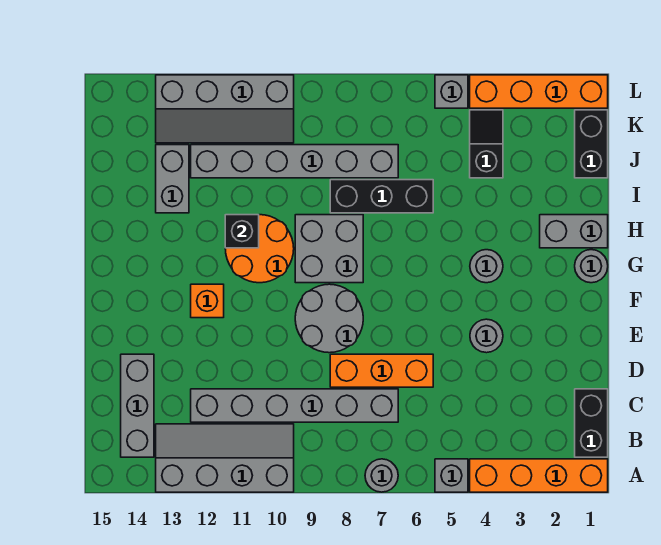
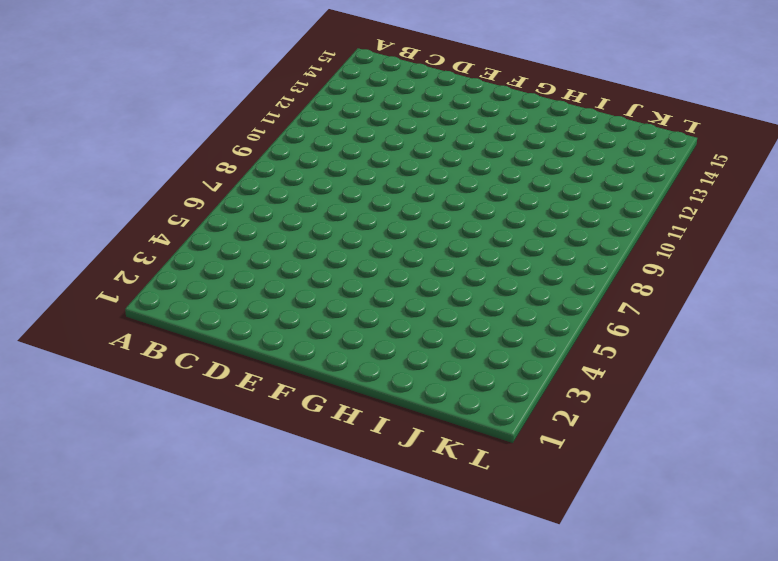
none -> orange brick A1:A4 level 1
none -> grey brick A5 level 1
none -> grey round brick A7 level 1

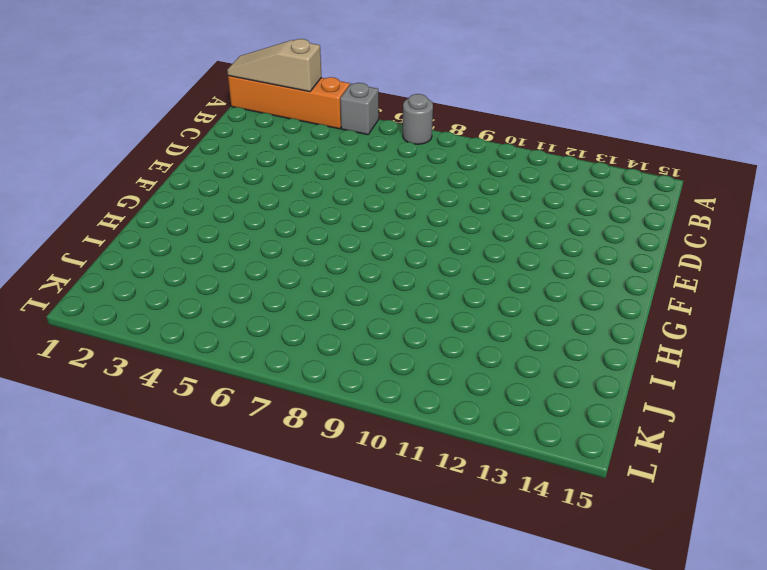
tan slope A1:A3 level 2 top 3 -> none
none -> grey slope A10:B13 level 1 top A
none -> black brick B1:C1 level 1
none -> grey brick B14:D14 level 1

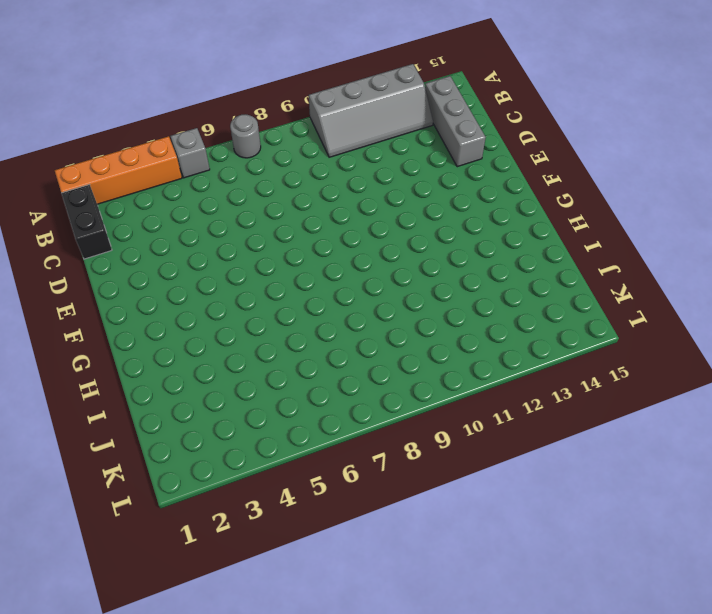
none -> grey brick C7:C12 level 1
none -> orange brick D6:D8 level 1
none -> grey round brick E4 level 1

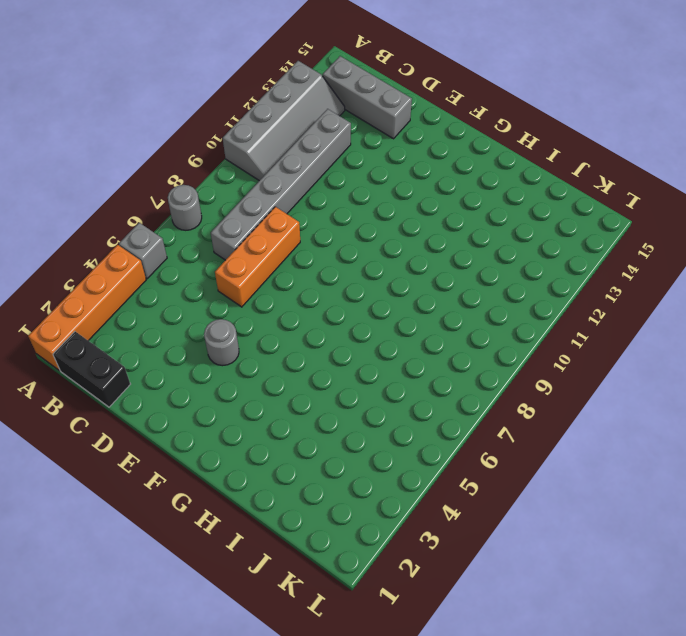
none -> grey round brick E8:F9 level 1
none -> orange brick F12 level 1
none -> grey round brick G1 level 1

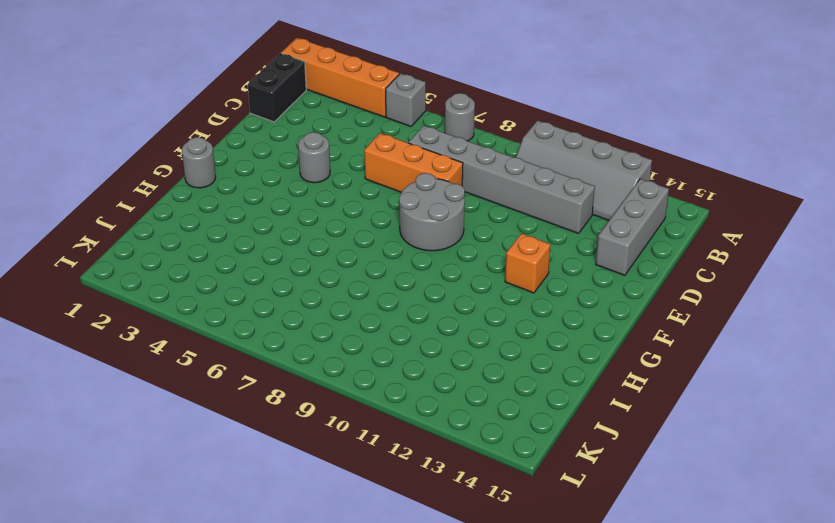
none -> grey round brick G4 level 1
none -> grey brick G8:H9 level 1
none -> orange round brick G10:H11 level 1

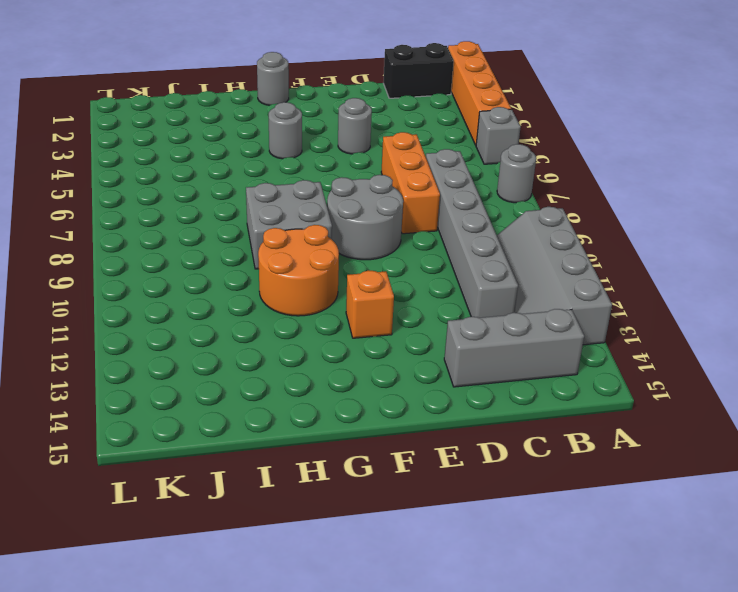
none -> grey brick H1:H2 level 1
none -> black brick I6:I8 level 1
none -> grey brick I13:J13 level 1

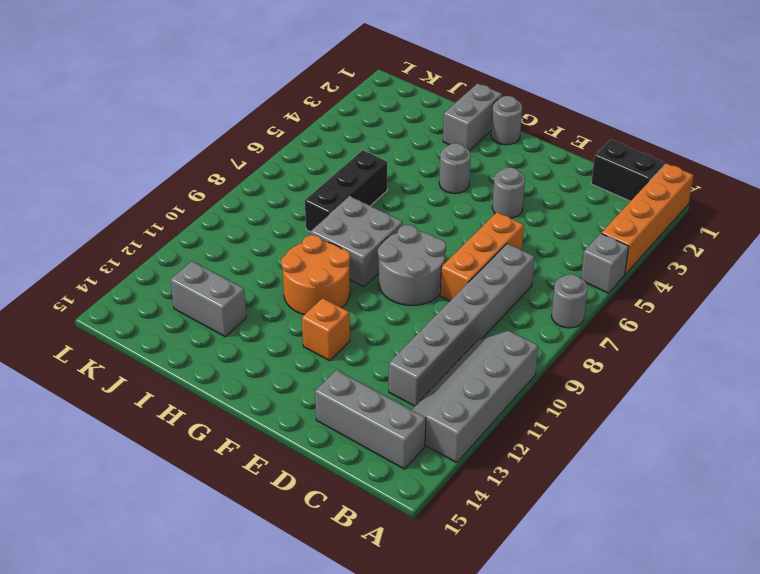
none -> black brick J1:K1 level 1
none -> black slope J4:K4 level 1 top J
none -> grey brick J7:J12 level 1

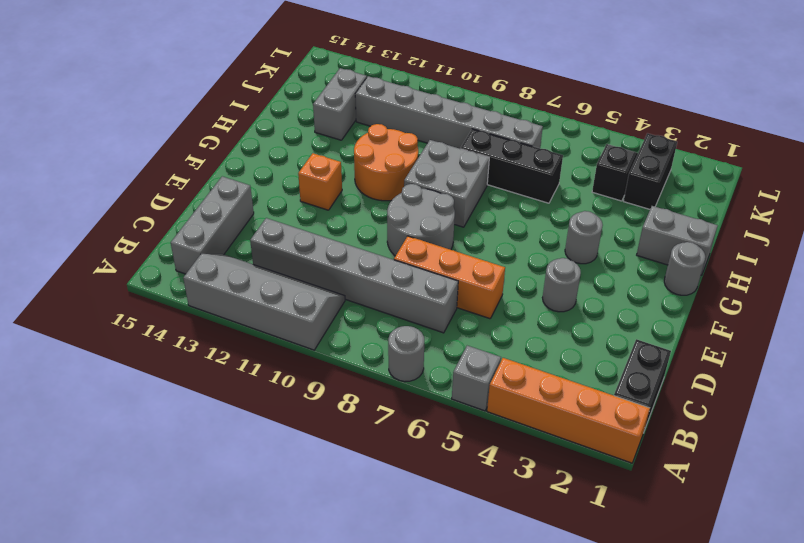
black brick J3:K3 level 1 -> black brick J1:K1 level 1
none -> grey slope K10:L13 level 1 top L
none -> orange brick L1:L4 level 1
none -> grey brick L5 level 1

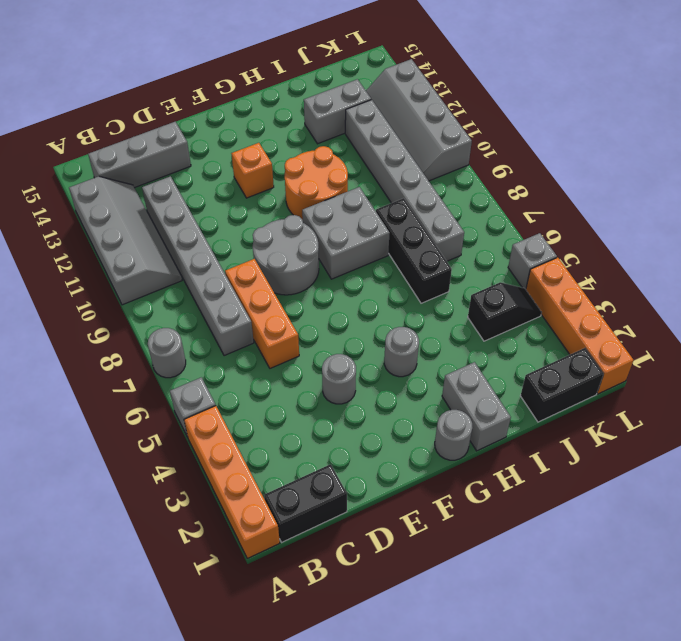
none -> black brick H11 level 2

